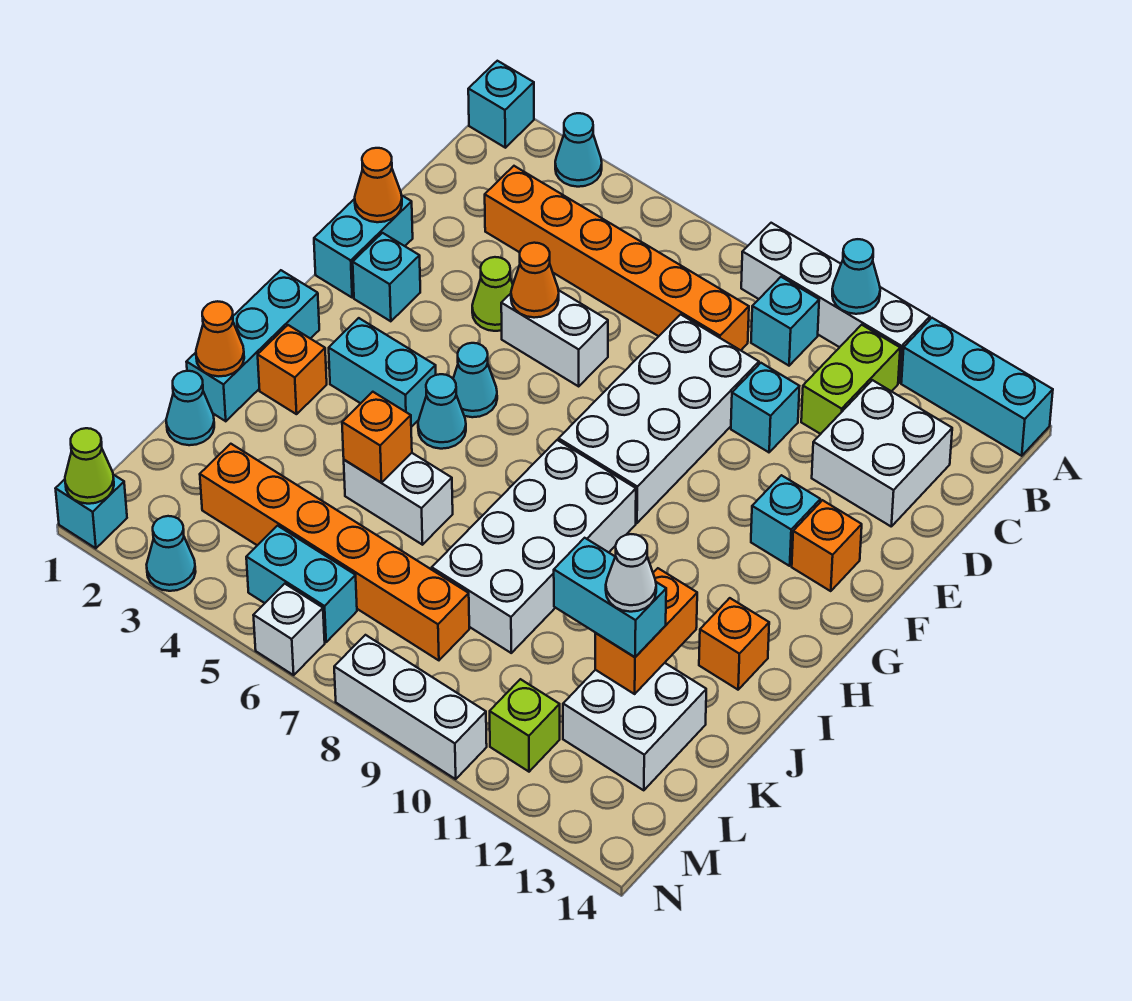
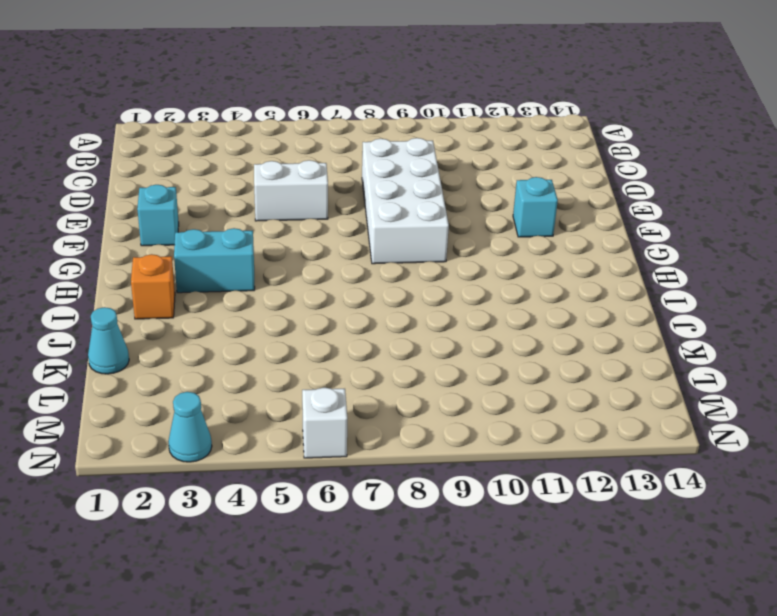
none -> cyan brick A1 level 1
none -> cyan cone A3 level 1
none -> white brick A8:A11 level 1
none -> cyan brick A12:A14 level 1

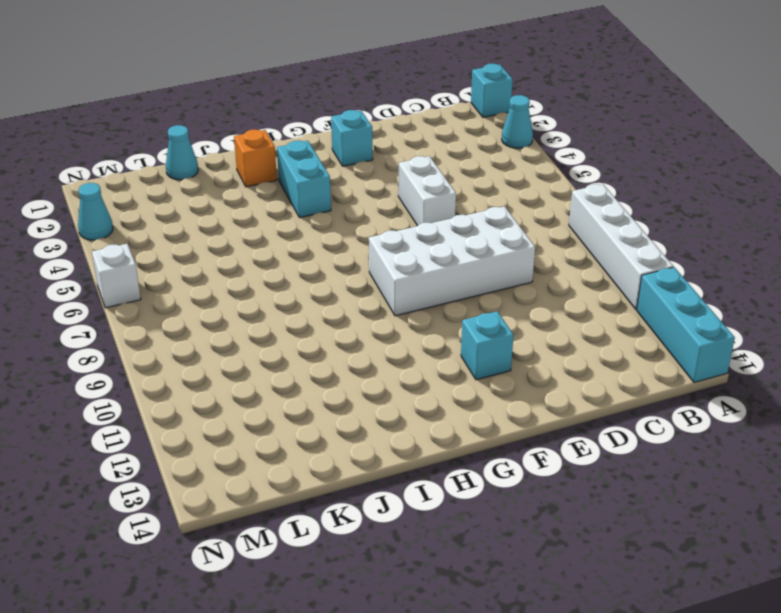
none -> cyan brick B9 level 1
none -> lime brick B11:C11 level 1
none -> orange brick C3:C8 level 1
none -> white brick C12:D13 level 1

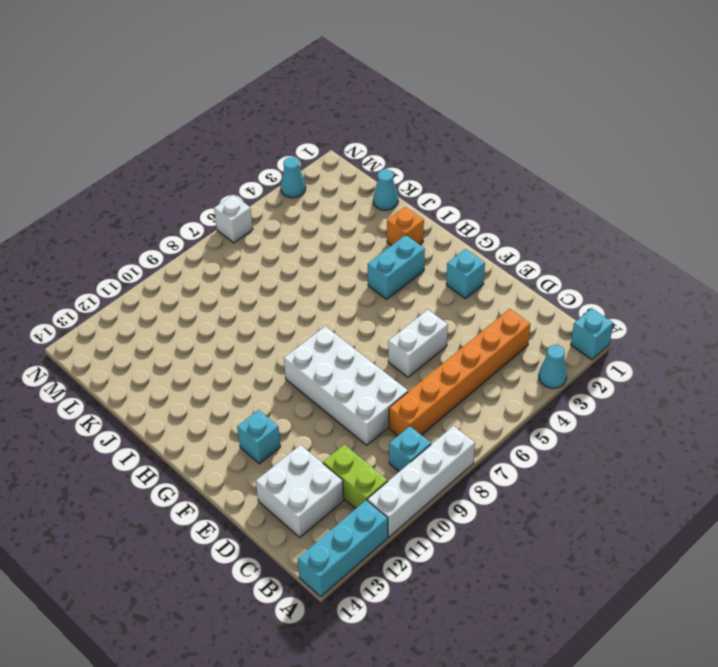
none -> cyan brick D10 level 1
none -> cyan brick E1:F1 level 1
none -> lime cone E4 level 1
none -> orange brick F13 level 1

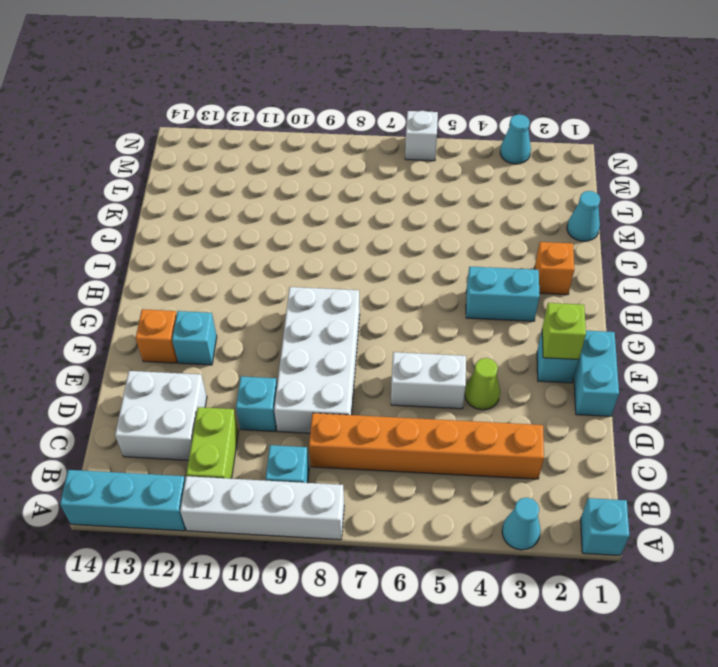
lime brick F2 level 2 -> lime brick M11 level 1
none -> cyan cone G5 level 1
none -> cyan brick H1:J1 level 1
none -> cyan cone H5 level 1
none -> white brick H8:K9 level 1

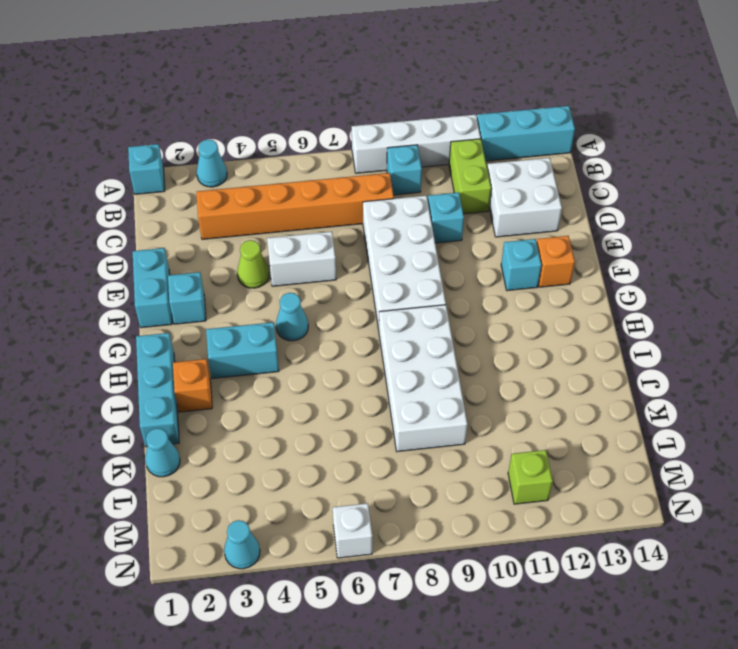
none -> cyan cone H5 level 1
none -> orange brick I13 level 1
none -> white brick J5:J6 level 1
none -> white brick K12:L13 level 1

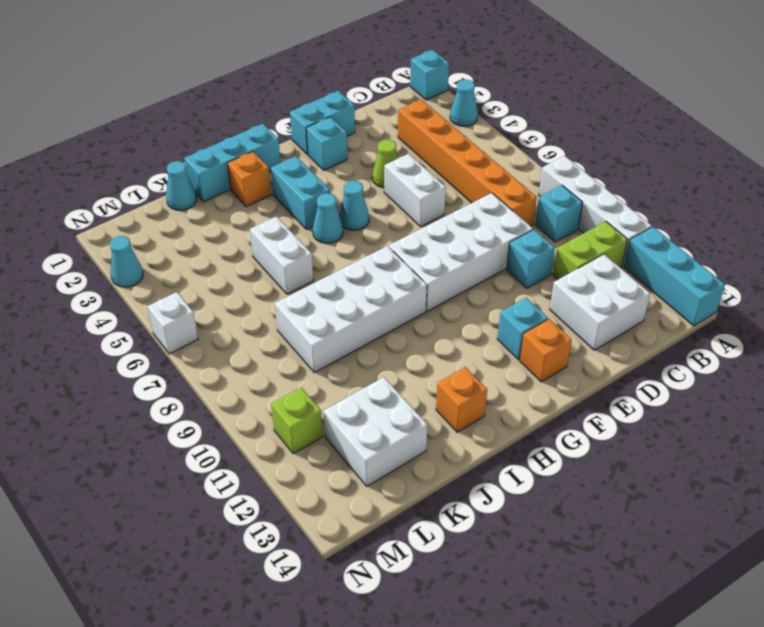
none -> orange brick L3:L8 level 1
none -> cyan brick M5:M6 level 1
none -> cyan brick N1 level 1
none -> white brick N8:N10 level 1

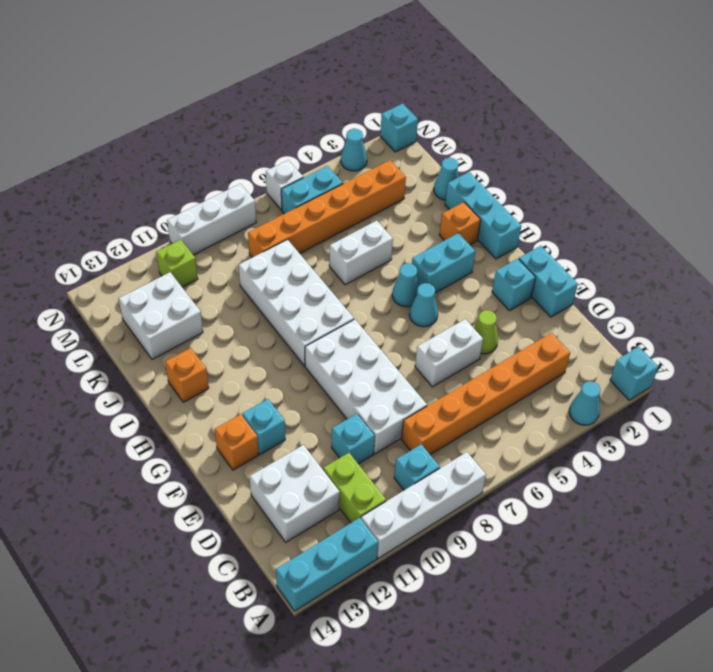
none -> cyan cone A10 level 2
none -> orange cone E1 level 2
none -> orange cone E5 level 2
none -> orange cone J1 level 2

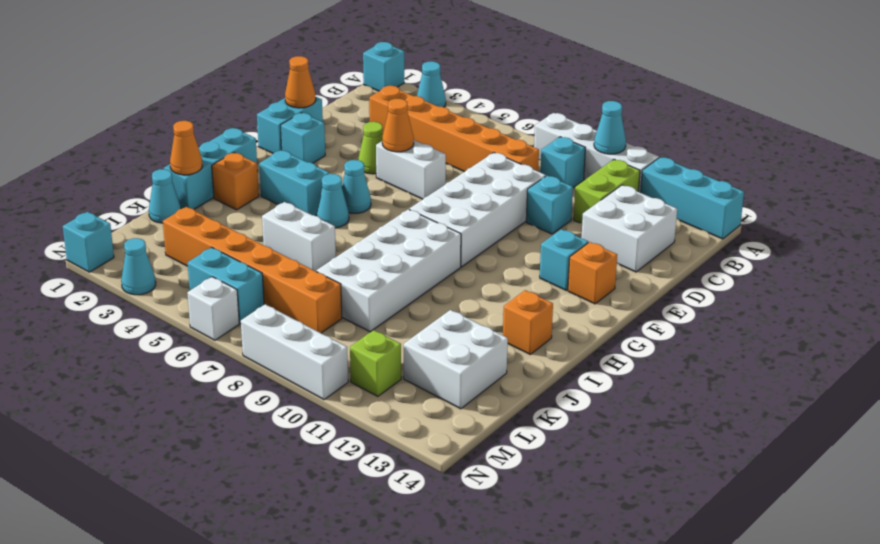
none -> orange brick J5 level 2
none -> orange brick J12:K12 level 2
none -> lime cone N1 level 2
none -> cyan brick K11:K12 level 3

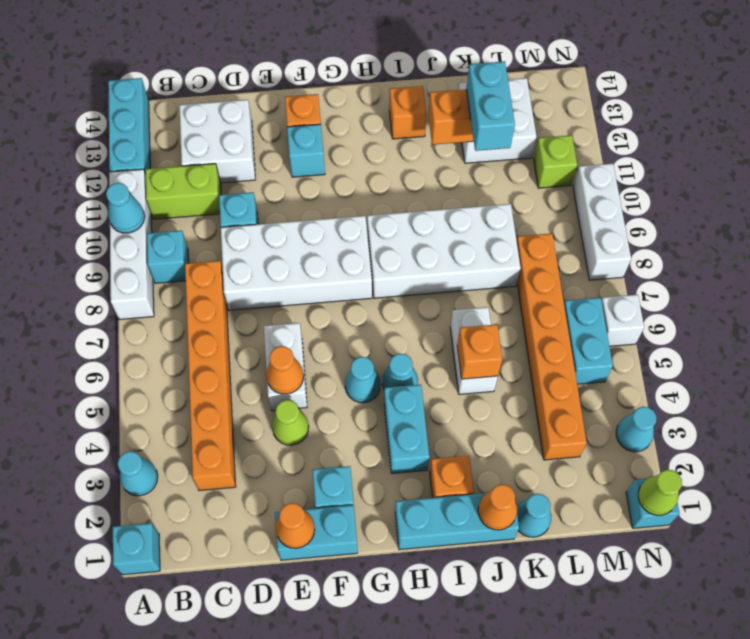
none -> white cone K12 level 4

